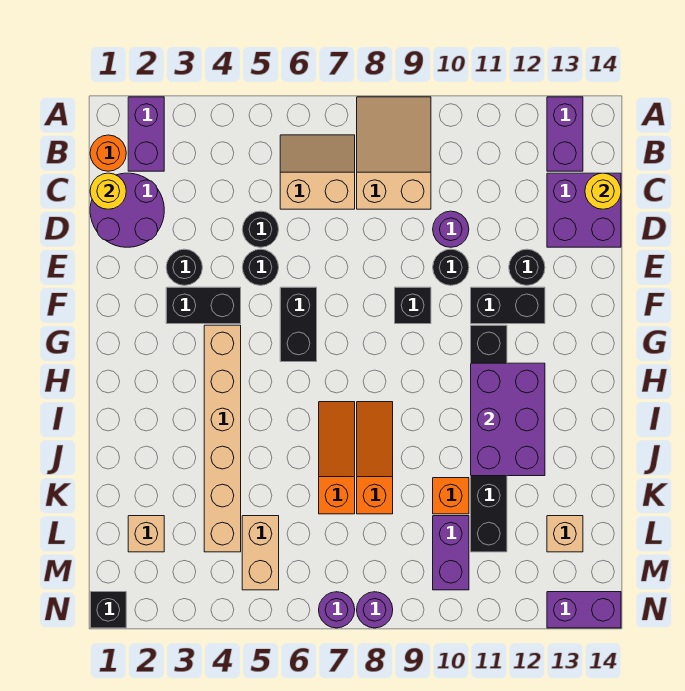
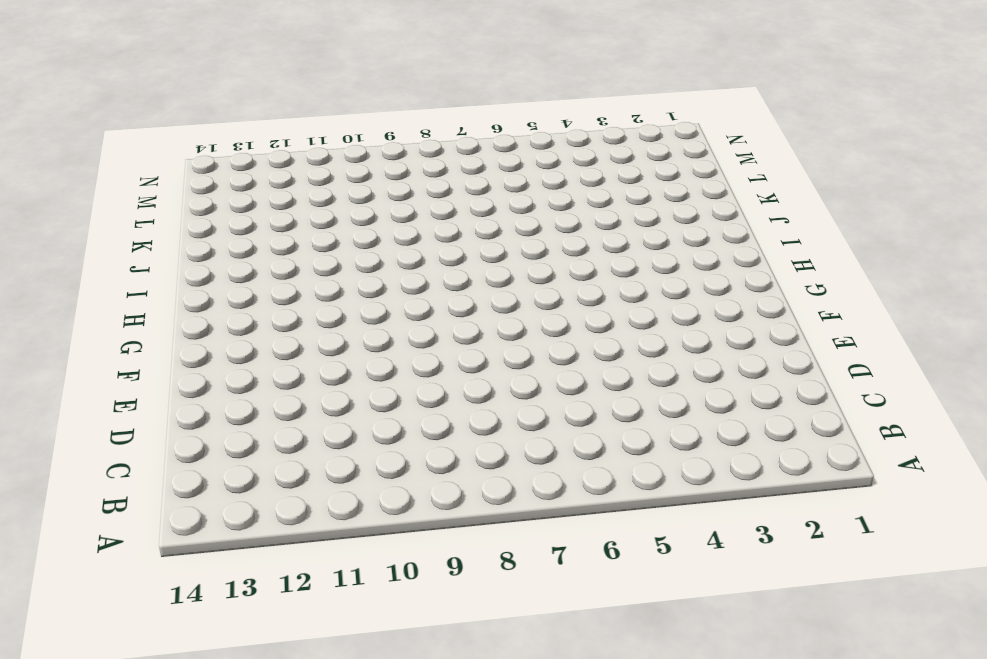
none -> purple brick A2:B2 level 1
none -> tan slope A8:C9 level 1 top C
none -> purple brick A13:B13 level 1
none -> orange round brick B1 level 1

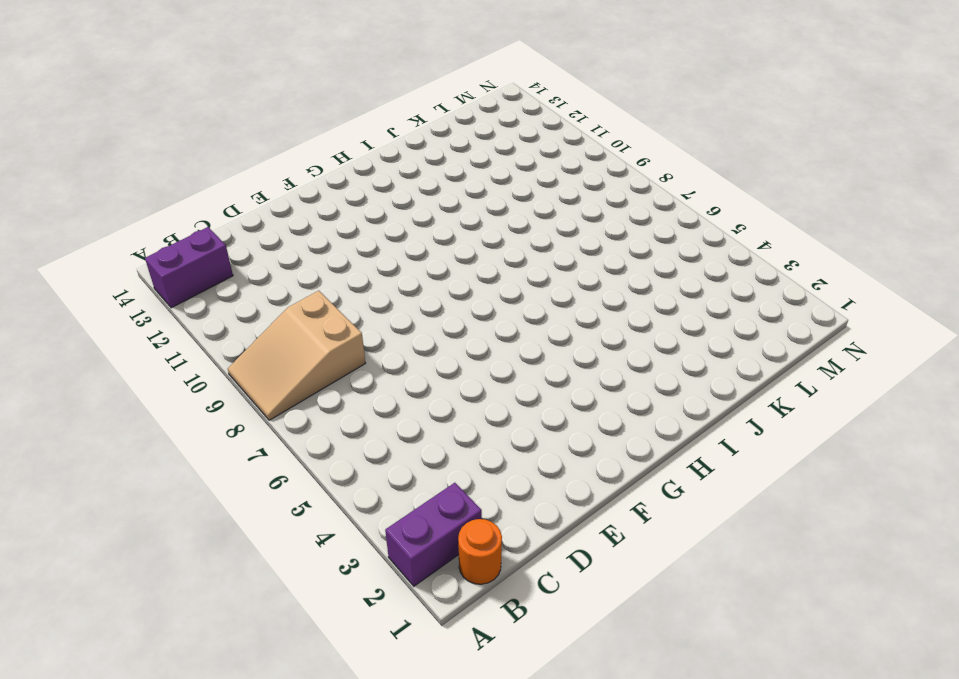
none -> tan slope B6:C7 level 1 top C
none -> purple round brick C1:D2 level 1
none -> purple brick C13:D14 level 1
none -> black round brick D5 level 1

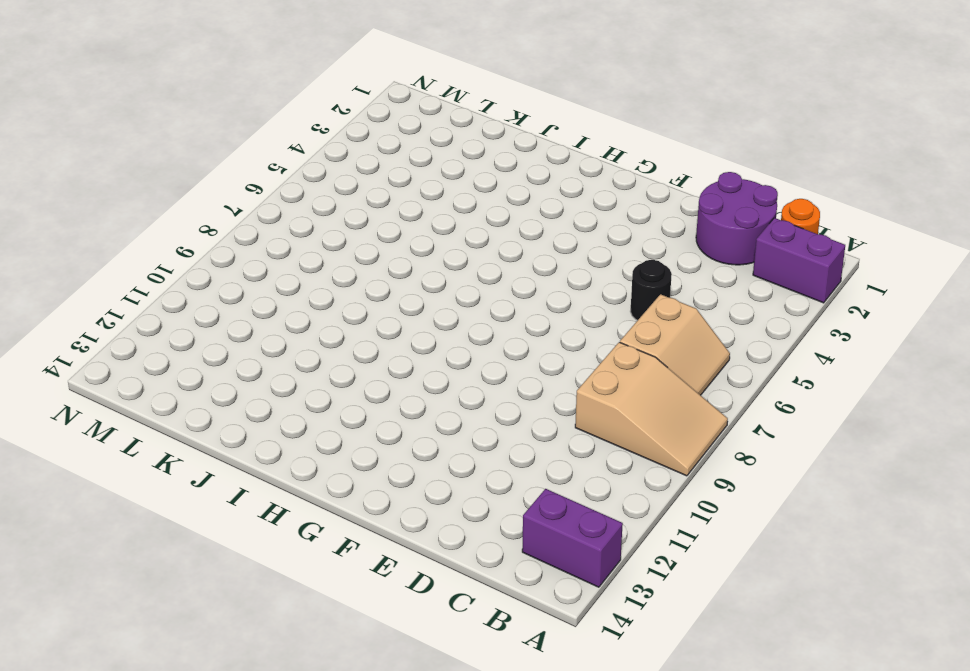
none -> purple brick C13:D14 level 1
none -> purple round brick D10 level 1
none -> black round brick E3 level 1
none -> black round brick E5 level 1

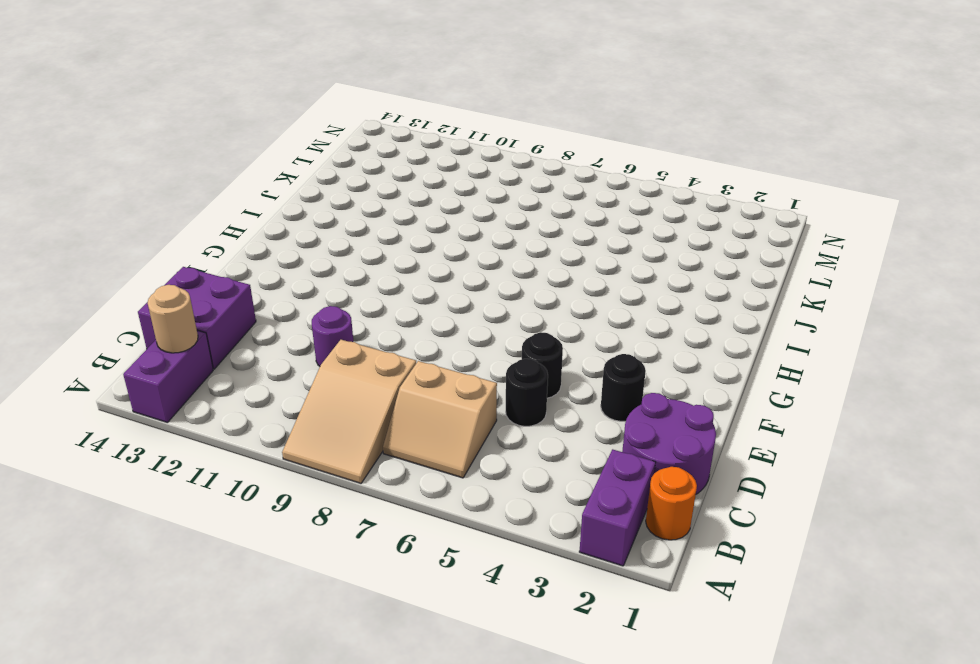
tan round brick B13 level 2 -> none
none -> black round brick E10 level 1
none -> black round brick E12 level 1
none -> black brick F3:F4 level 1
none -> black brick F6:G6 level 1

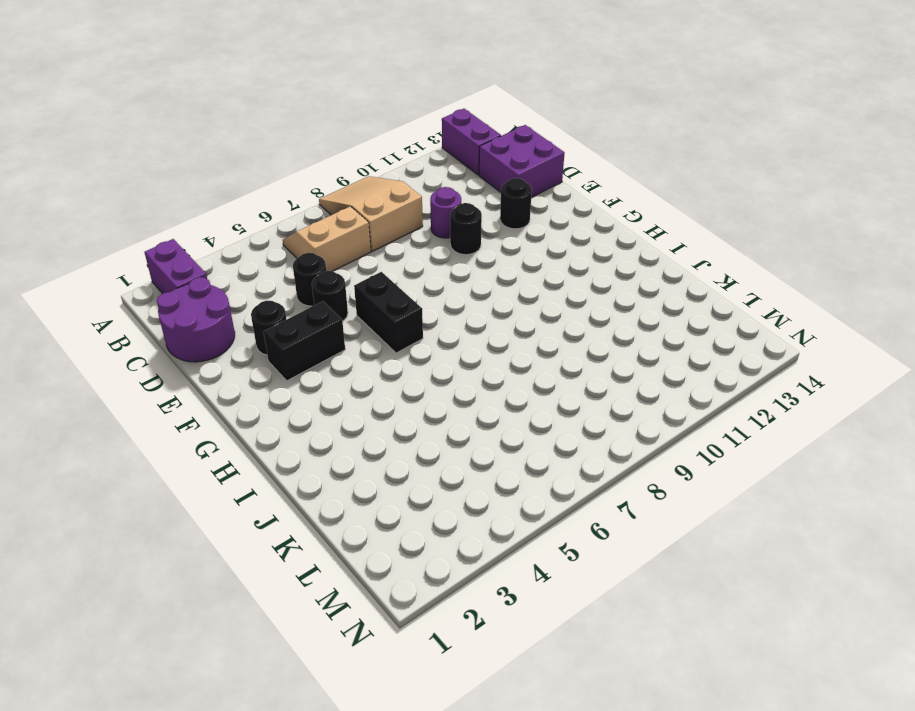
none -> orange round brick B1 level 1
none -> black brick F9 level 1
none -> black brick F11:F12 level 1
none -> tan brick G4:L4 level 1

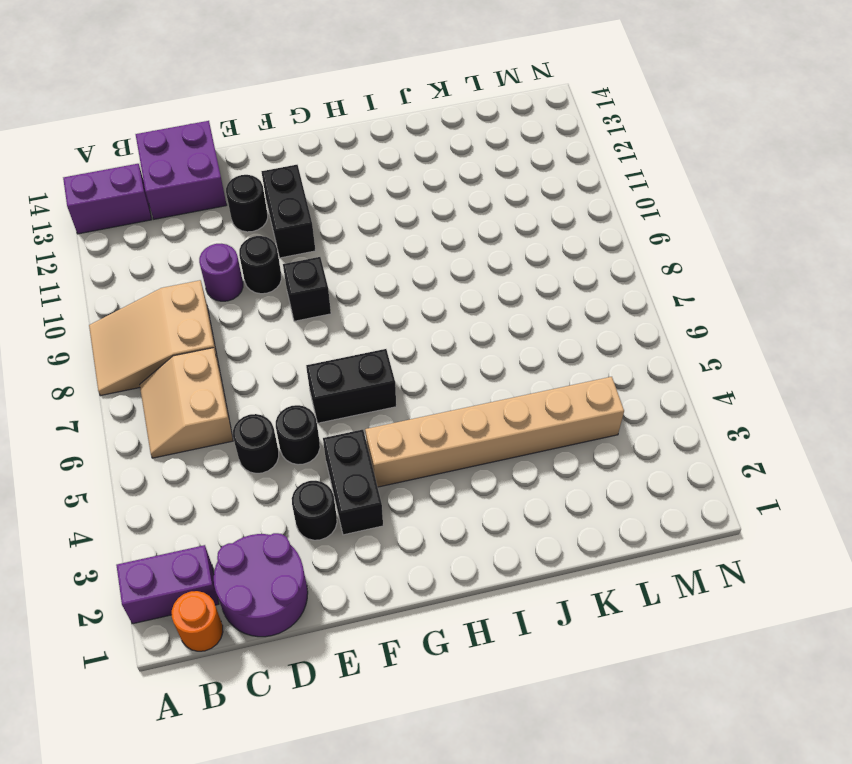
none -> black brick G11:L11 level 1
none -> orange slope I7:K7 level 1 top K
none -> orange slope I8:K8 level 1 top K
none -> orange brick K10 level 1

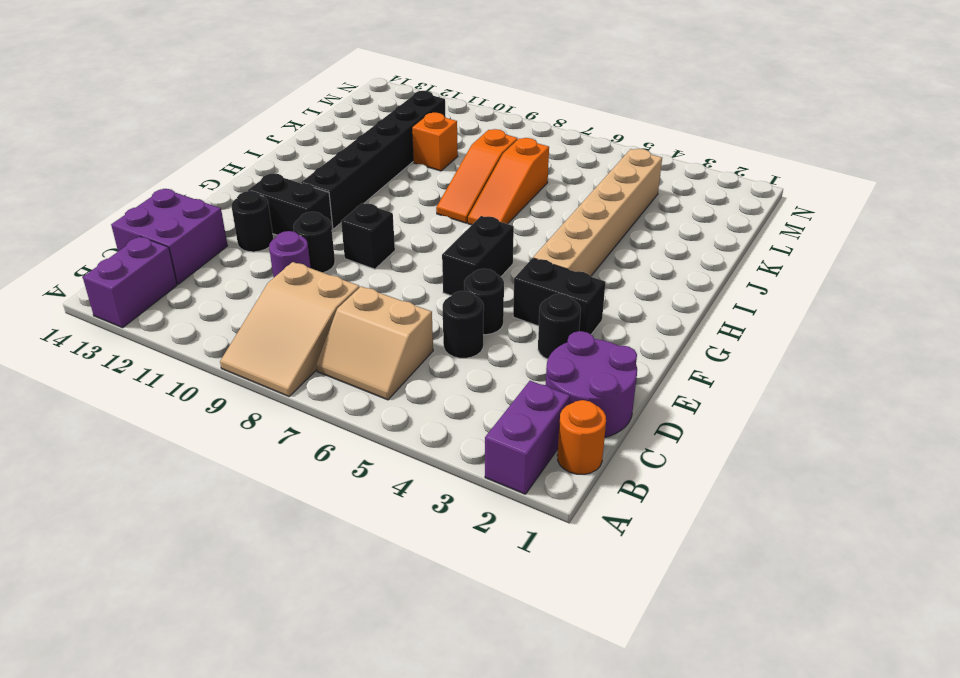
none -> tan brick L2 level 1
none -> tan brick L5:M5 level 1
none -> purple brick L10:M10 level 1
none -> tan brick L13 level 1

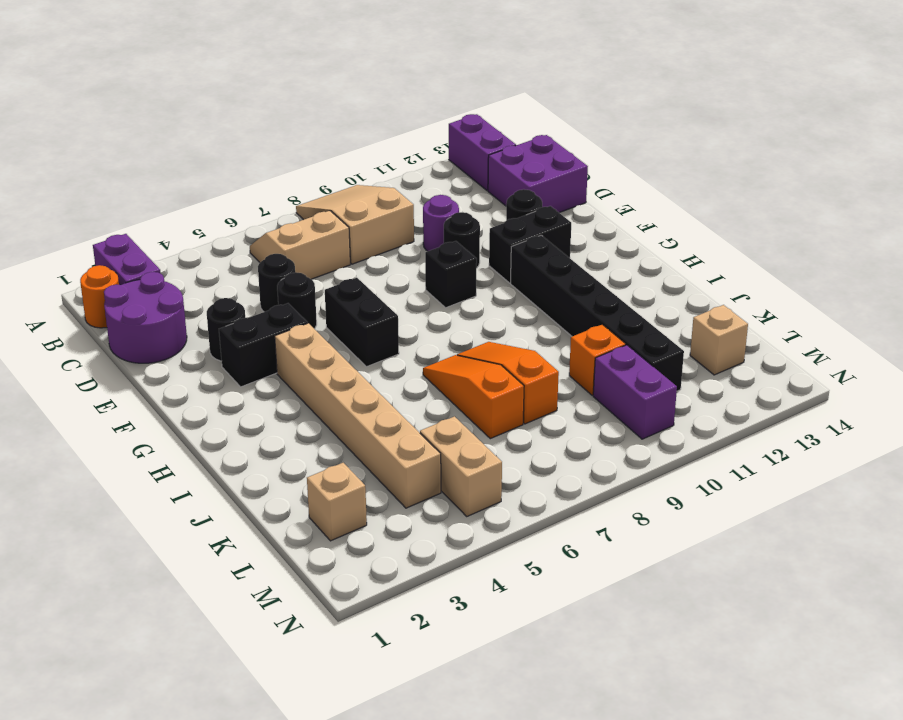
none -> black brick N1 level 1
none -> purple round brick N7 level 1
none -> purple round brick N8 level 1
none -> purple brick N13:N14 level 1

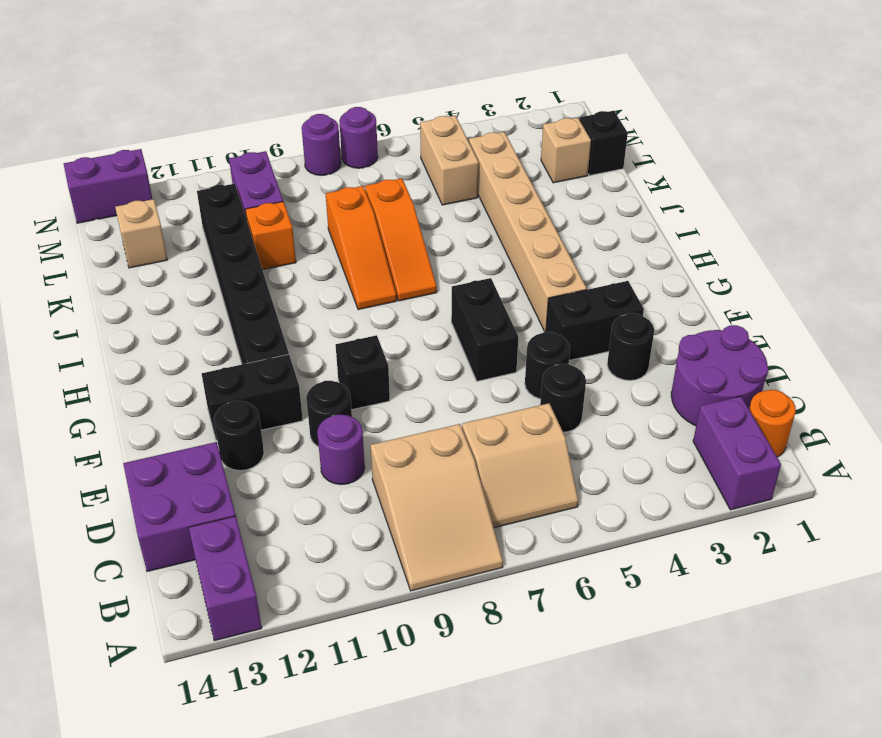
black brick L1 level 1 -> black brick N1 level 1
none -> yellow round brick C1 level 2
none -> yellow round brick C14 level 2
none -> purple brick H11:J12 level 2

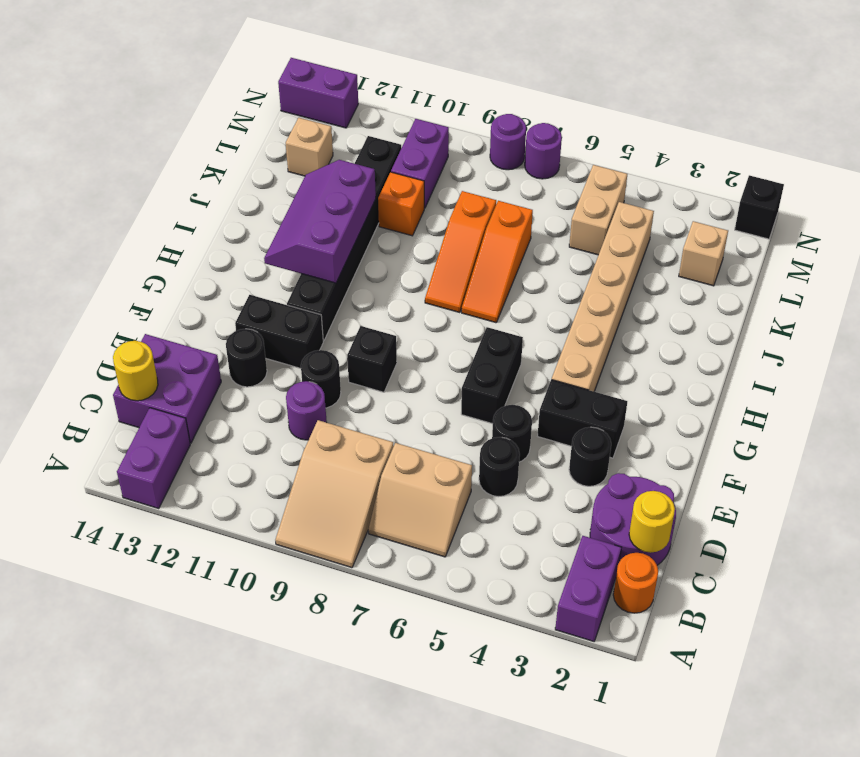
purple slope H11:J12 level 2 top 11 -> purple brick H11:J12 level 2

